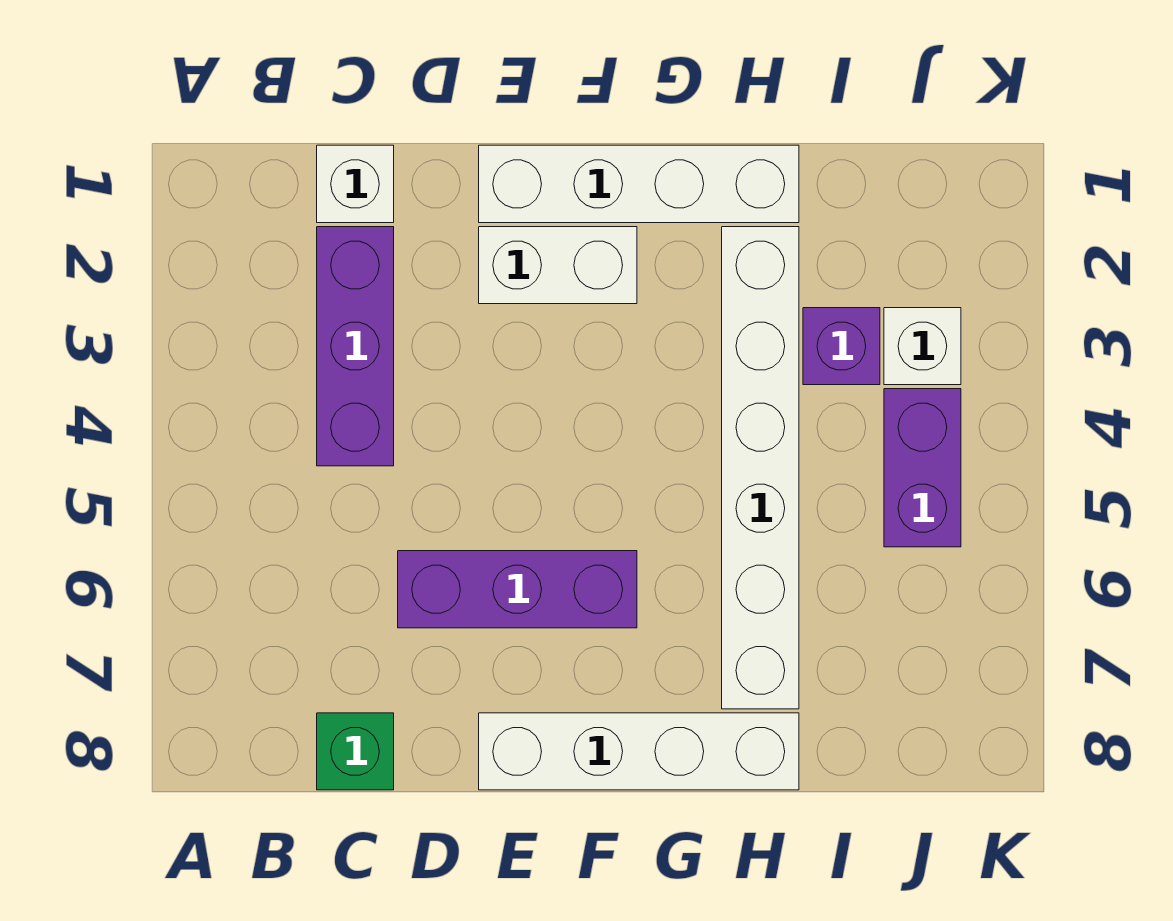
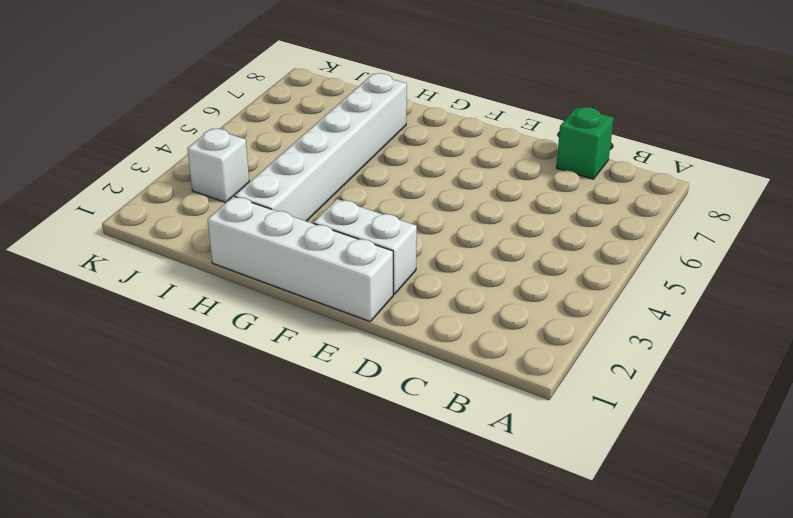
none -> white brick C1 level 1
none -> purple brick C2:C4 level 1

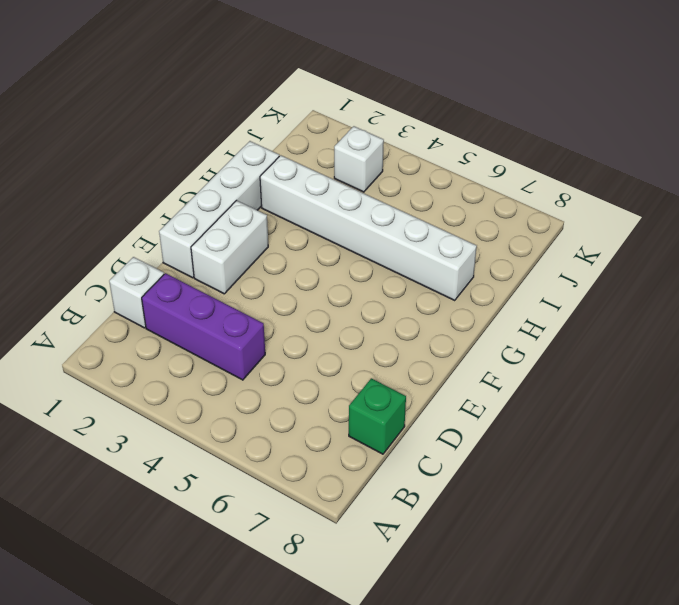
none -> purple brick D6:F6 level 1
none -> white brick E8:H8 level 1

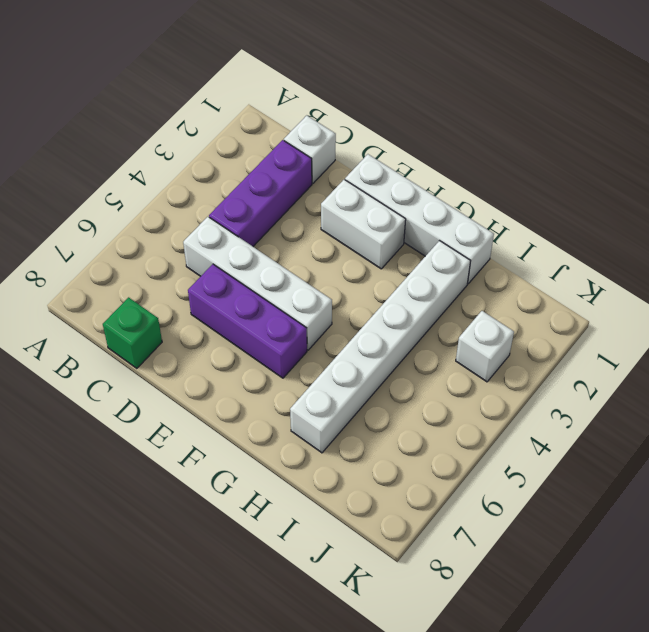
white brick C5:F5 level 1 -> white brick E8:H8 level 1
none -> purple brick I3 level 1
none -> purple brick J4:J5 level 1

